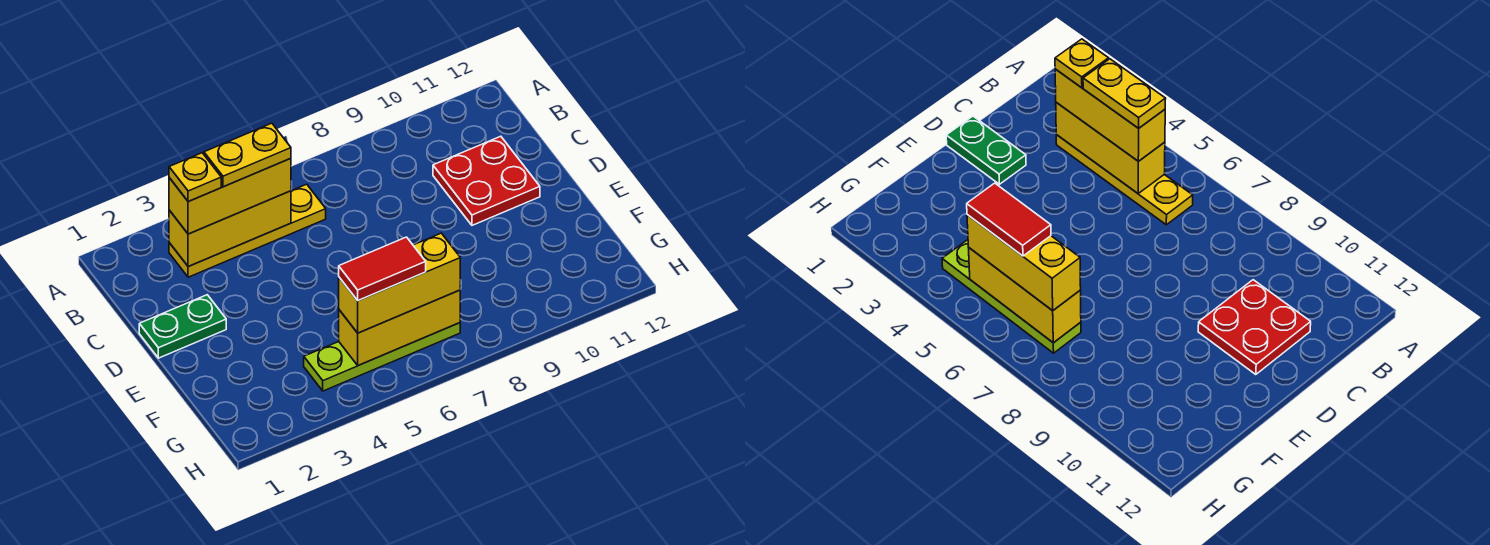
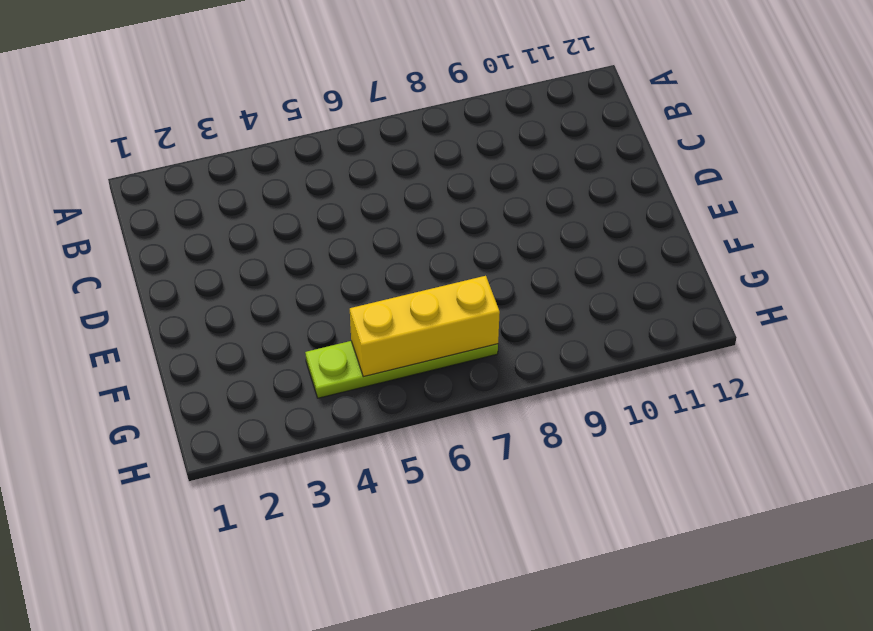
none -> yellow plate B3:B6 level 1
none -> red plate C10:D11 level 1

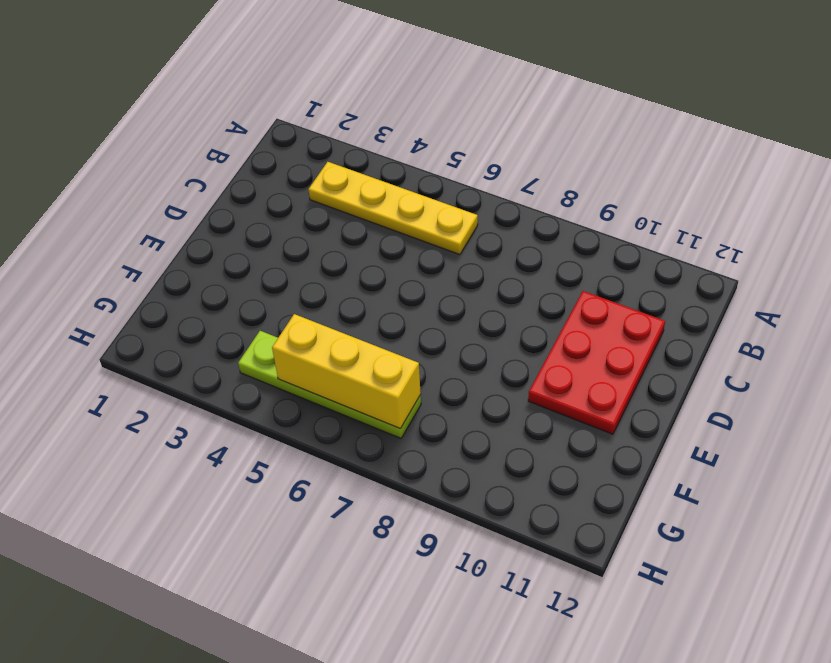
red plate C10:E11 level 1 -> red plate C10:D11 level 1
none -> green plate D1:D2 level 1
none -> yellow brick B3:B5 level 2

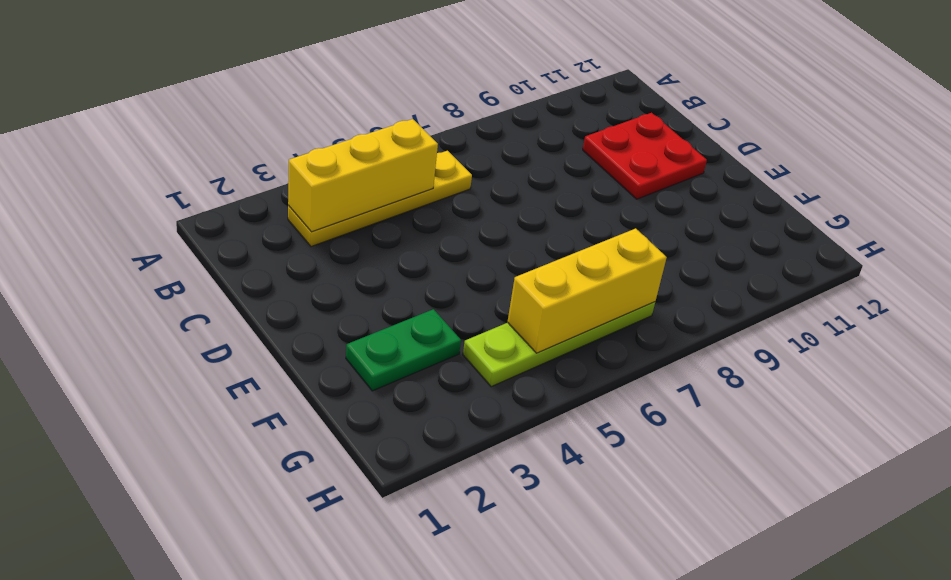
green plate F2:F3 level 1 -> green plate D1:D2 level 1
none -> yellow brick B3:B5 level 3
none -> yellow brick G5:G7 level 3

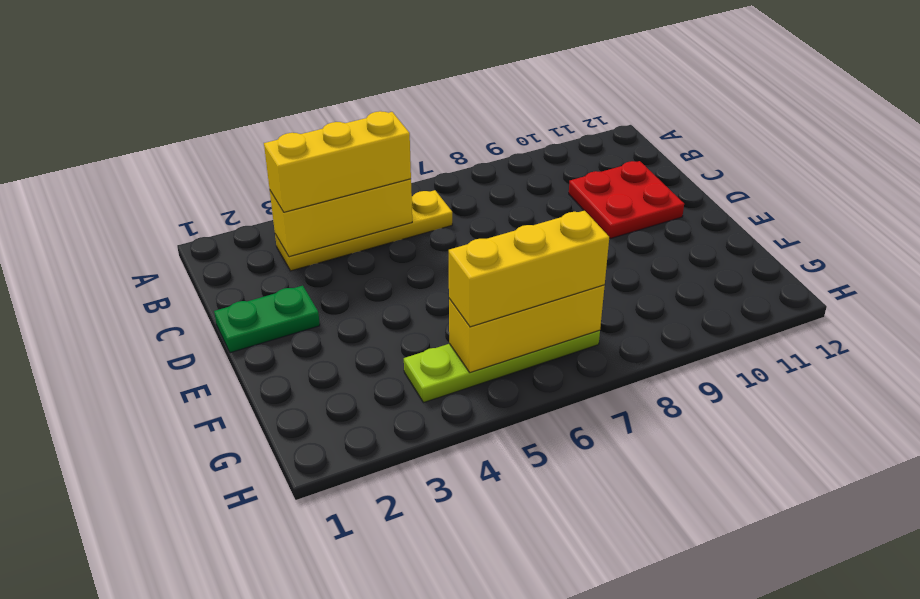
none -> yellow plate B3 level 4
none -> yellow plate B4:B5 level 4

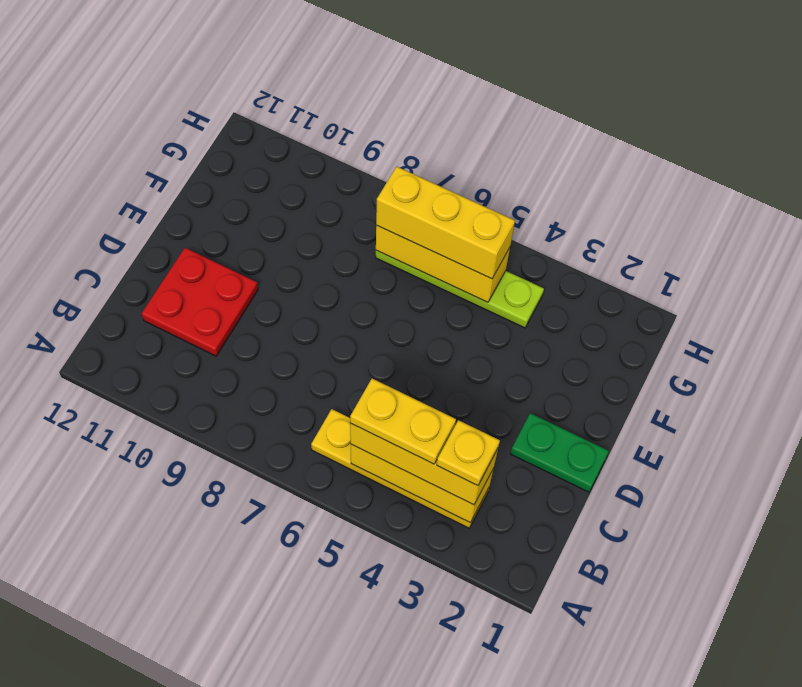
none -> red tile G5:G6 level 4

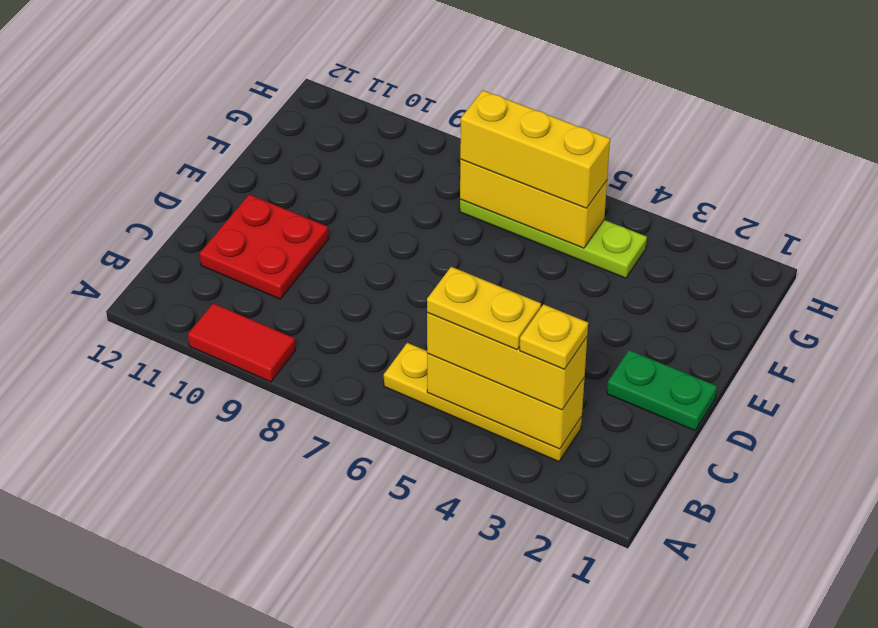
red tile A9:A10 level 1 -> red tile G5:G6 level 4

